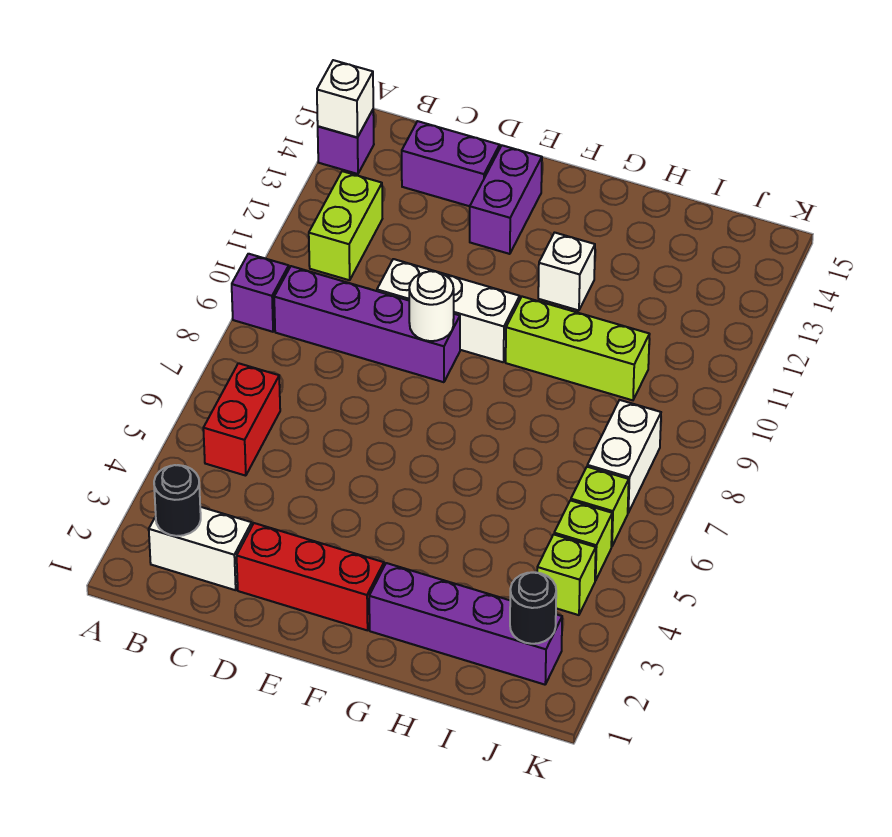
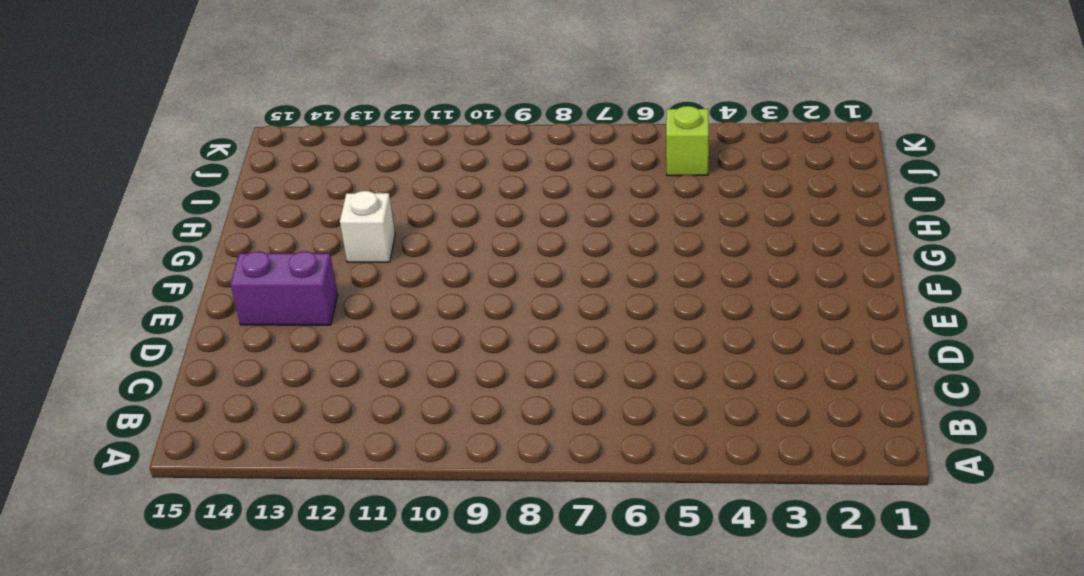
none -> purple brick A9 level 1
none -> purple brick A14 level 1
none -> white brick B2:C2 level 1

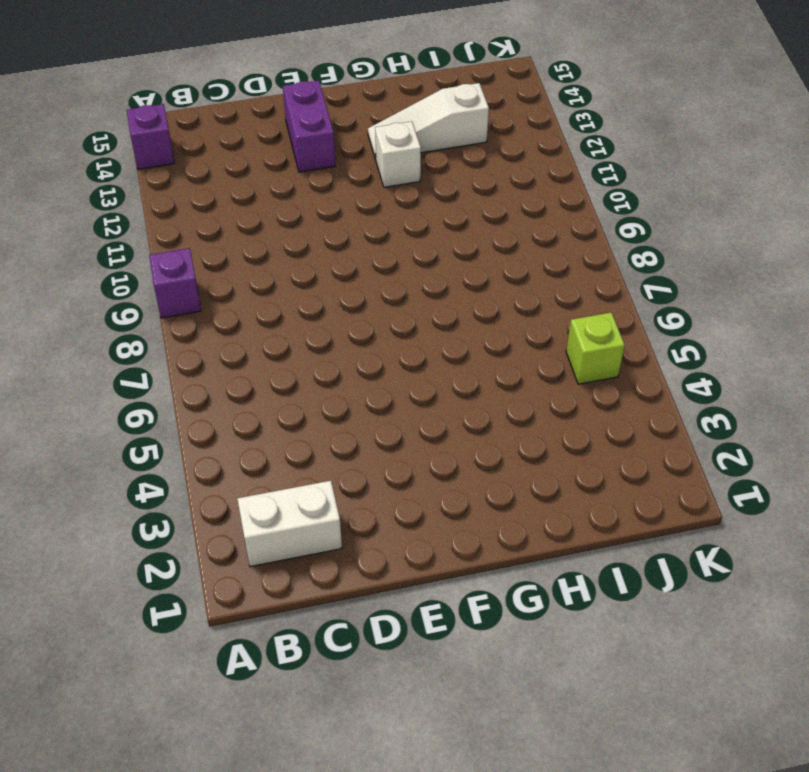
white slope G13:I13 level 1 top I -> none
none -> red brick B5:B6 level 1
none -> purple brick B9:E9 level 1
none -> lime brick B11:B12 level 1

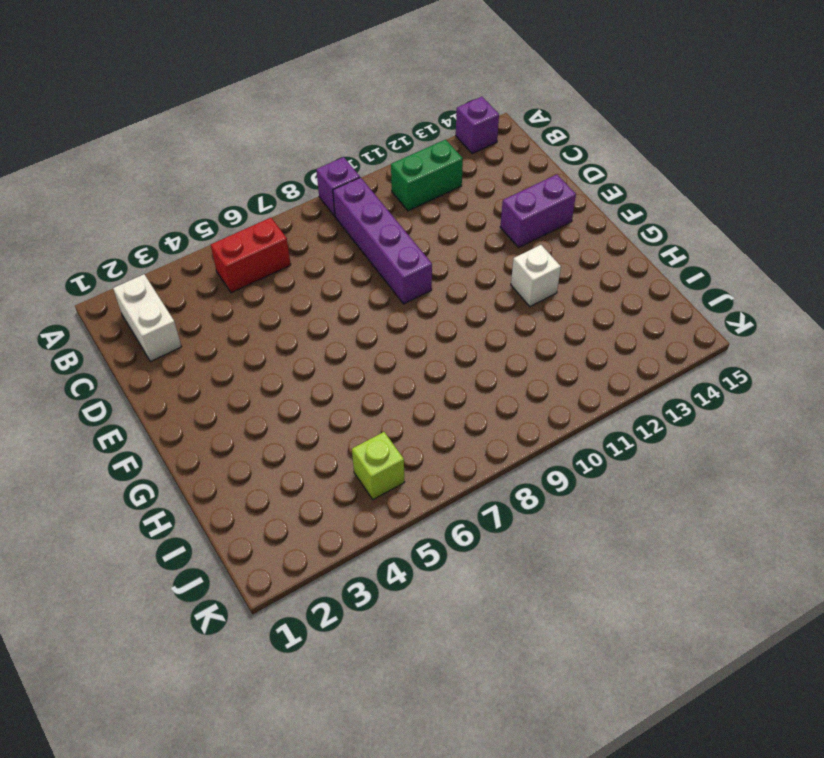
green brick B11:B12 level 1 -> lime brick B11:B12 level 1
none -> purple brick C14:D14 level 1
none -> red brick D2:F2 level 1
none -> white brick D10:F10 level 1

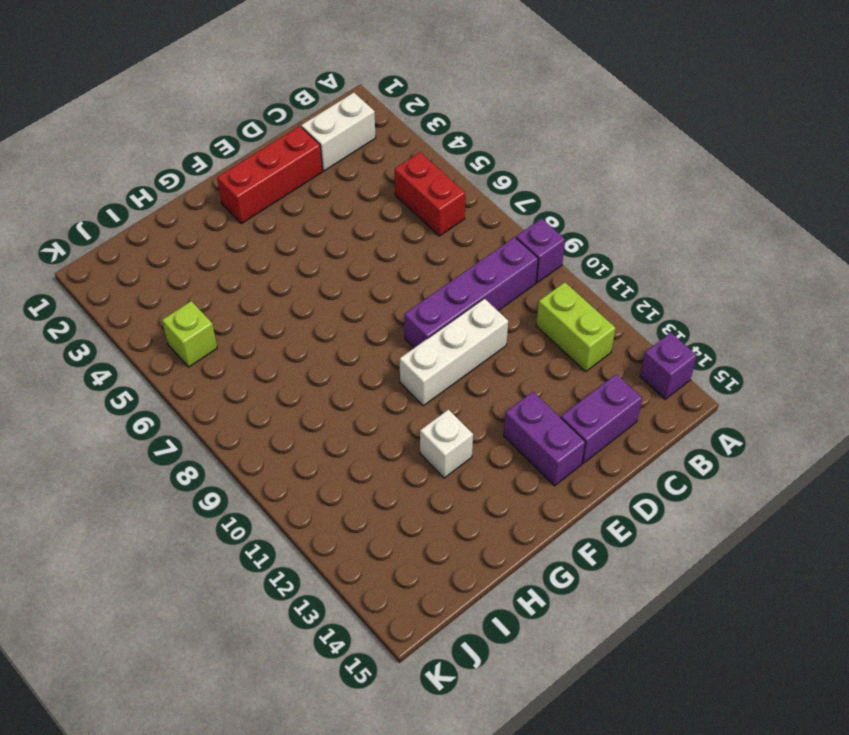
none -> purple brick G2:J2 level 1
none -> lime brick G10:I10 level 1
none -> lime brick J4 level 1

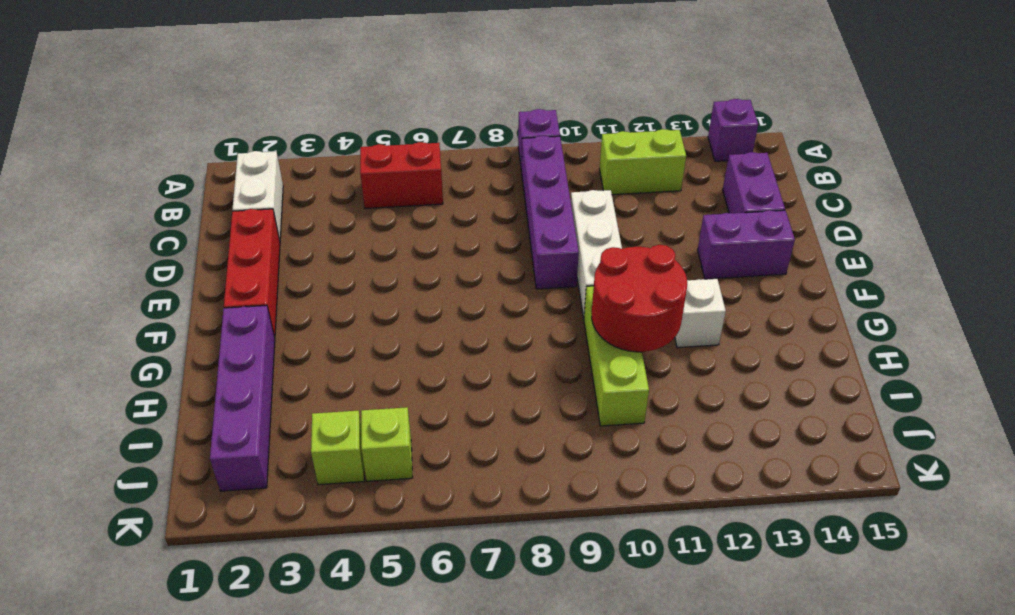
red round brick G10:H11 level 2 -> none
none -> lime brick J6 level 1
none -> white brick J7:J8 level 1
none -> white brick A14 level 2

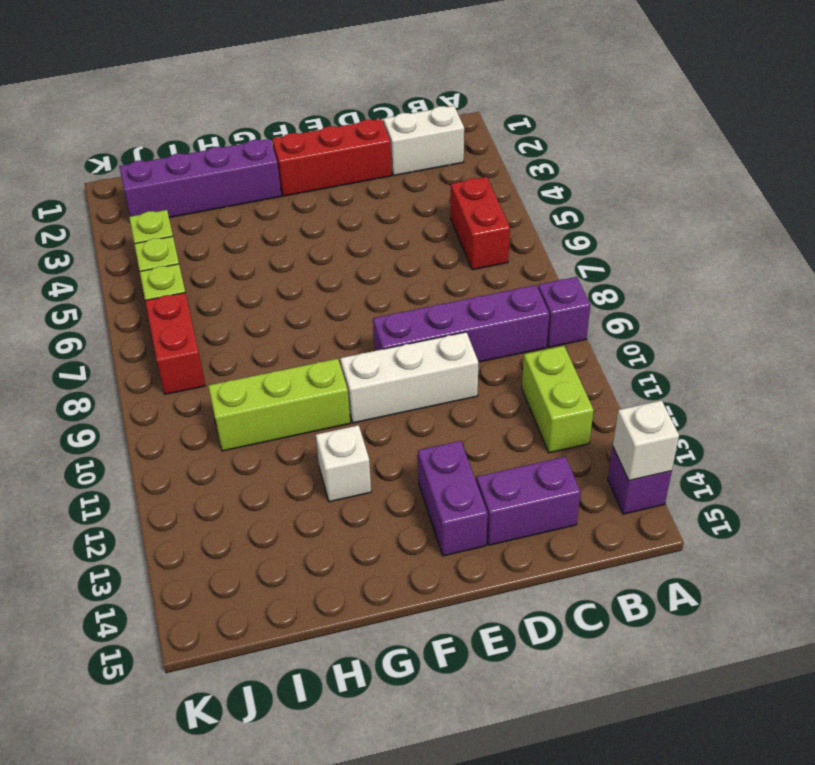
red brick J7:J8 level 1 -> white brick J7:J8 level 1
none -> black round brick B2 level 2
none -> white round brick E9 level 2
none -> black round brick J2 level 2

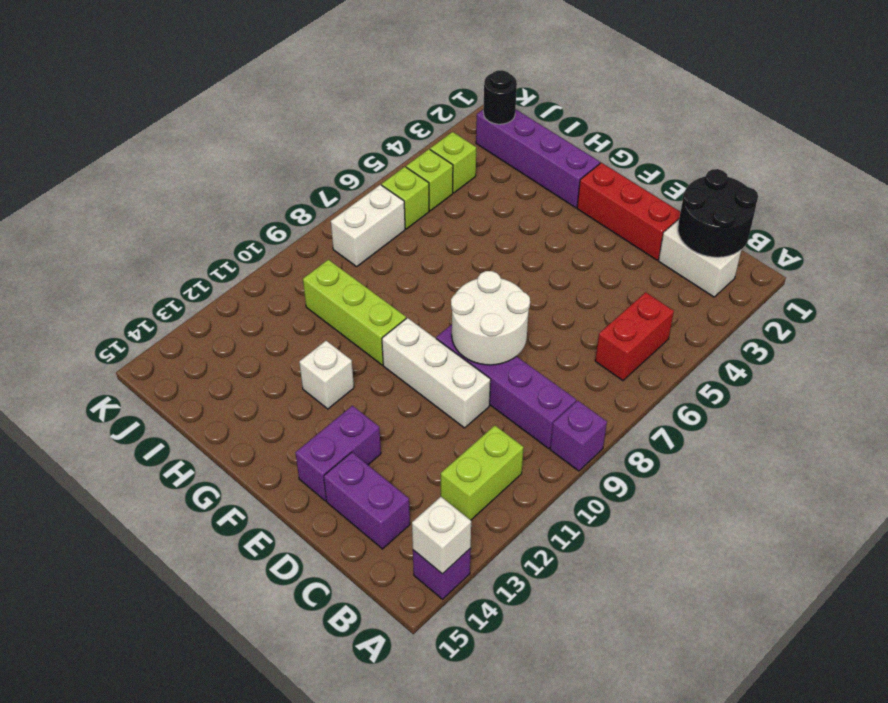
black round brick B1:C2 level 2 -> black round brick B2 level 2
white round brick D8:E9 level 2 -> white round brick E9 level 2

